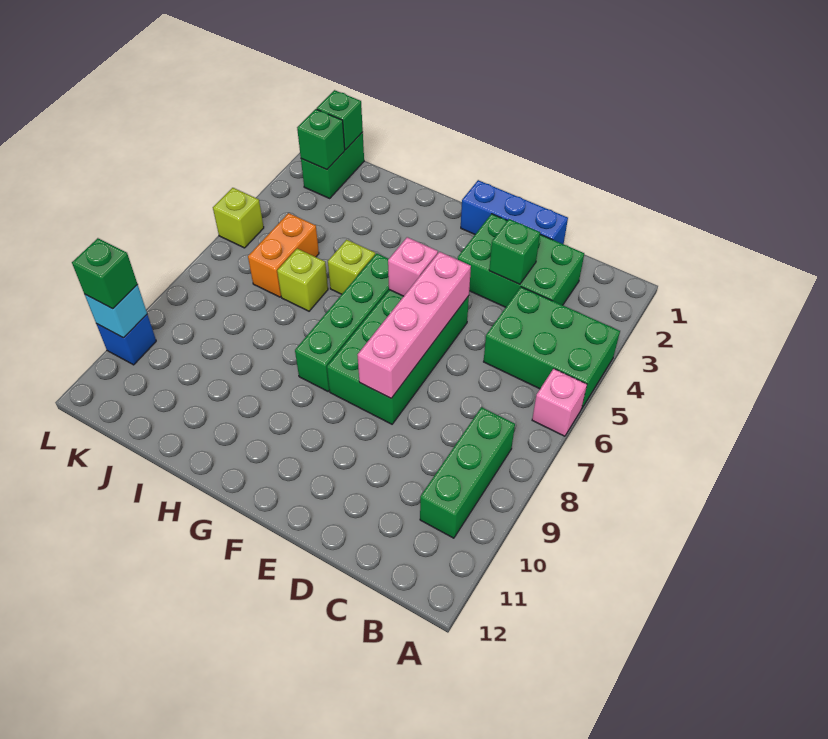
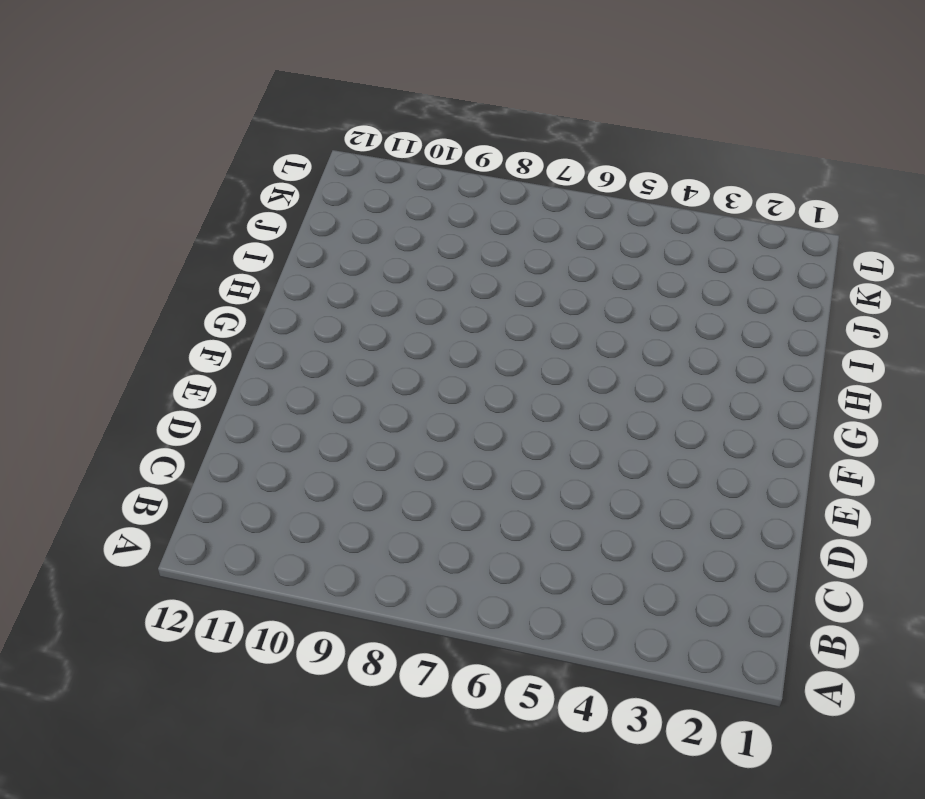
none -> green brick A4:C5 level 1
none -> pink brick A6 level 1
none -> green brick B8:B10 level 1

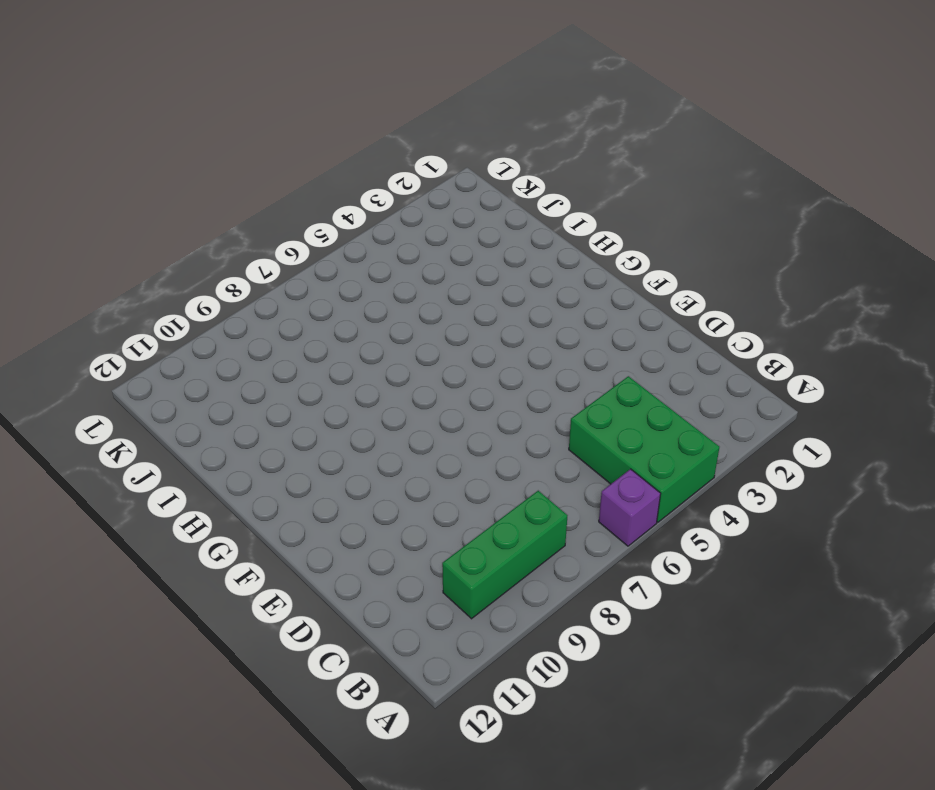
purple brick A6 level 1 -> pink brick A6 level 1
none -> green brick C2:E3 level 1
none -> blue brick D1:F1 level 1
none -> green brick E5:F8 level 1

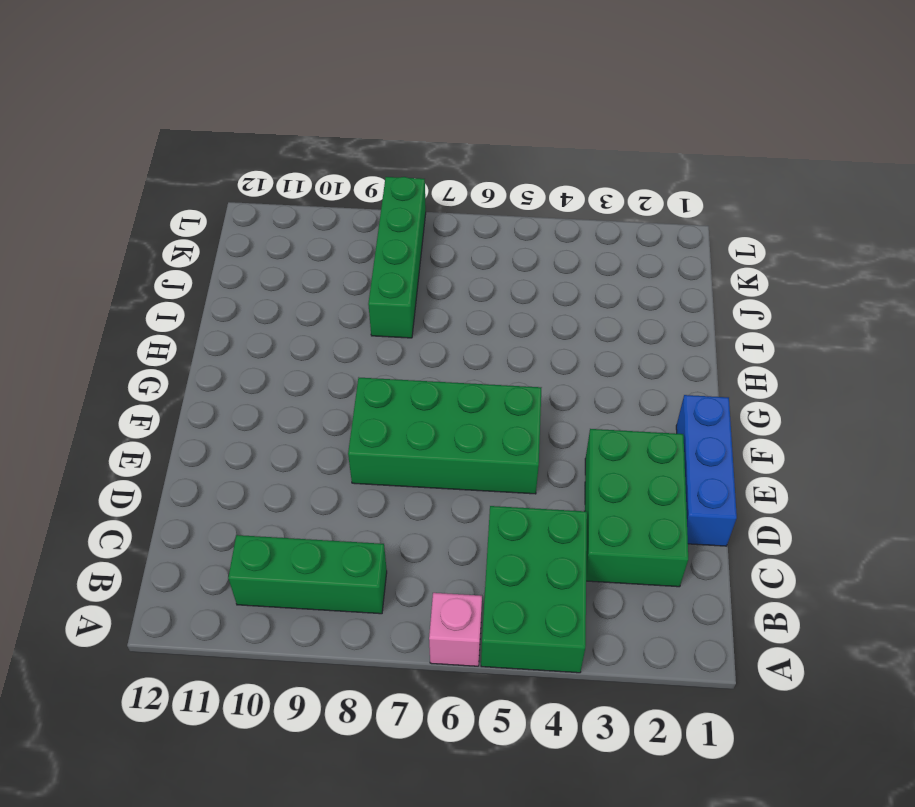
green brick I8:L8 level 1 -> green brick G5:G8 level 1
none -> lime brick H5 level 1
none -> lime brick I6 level 1
none -> orange brick J5:J6 level 1

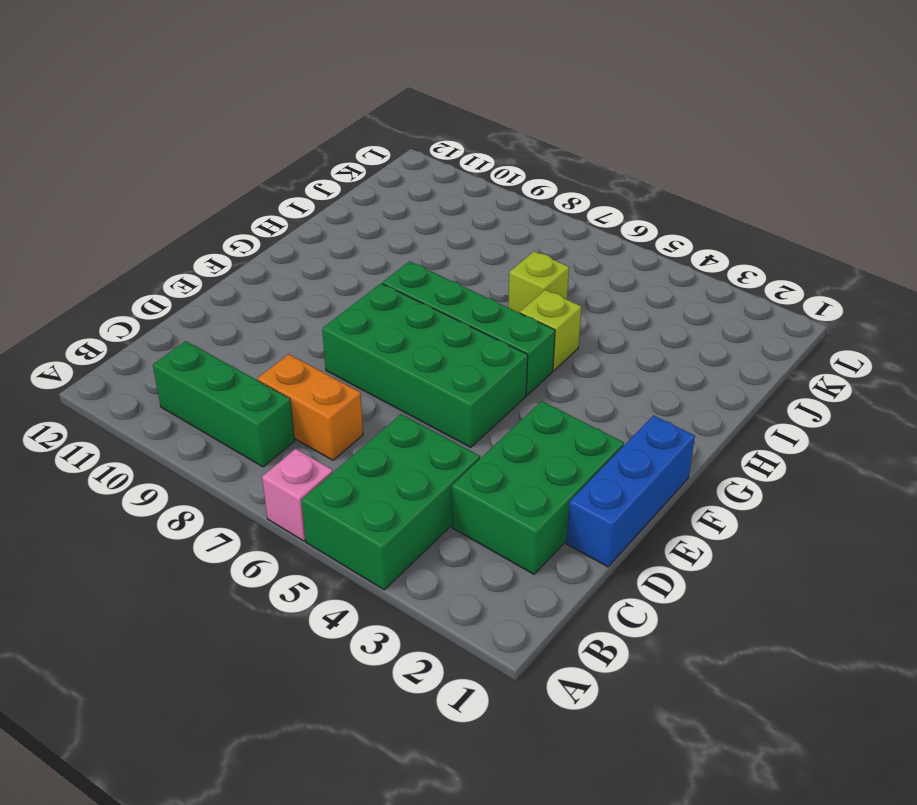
orange brick C7:C8 level 1 -> orange brick J5:J6 level 1
none -> green brick K1:K2 level 1
none -> lime brick L5 level 1
none -> blue brick L10 level 1

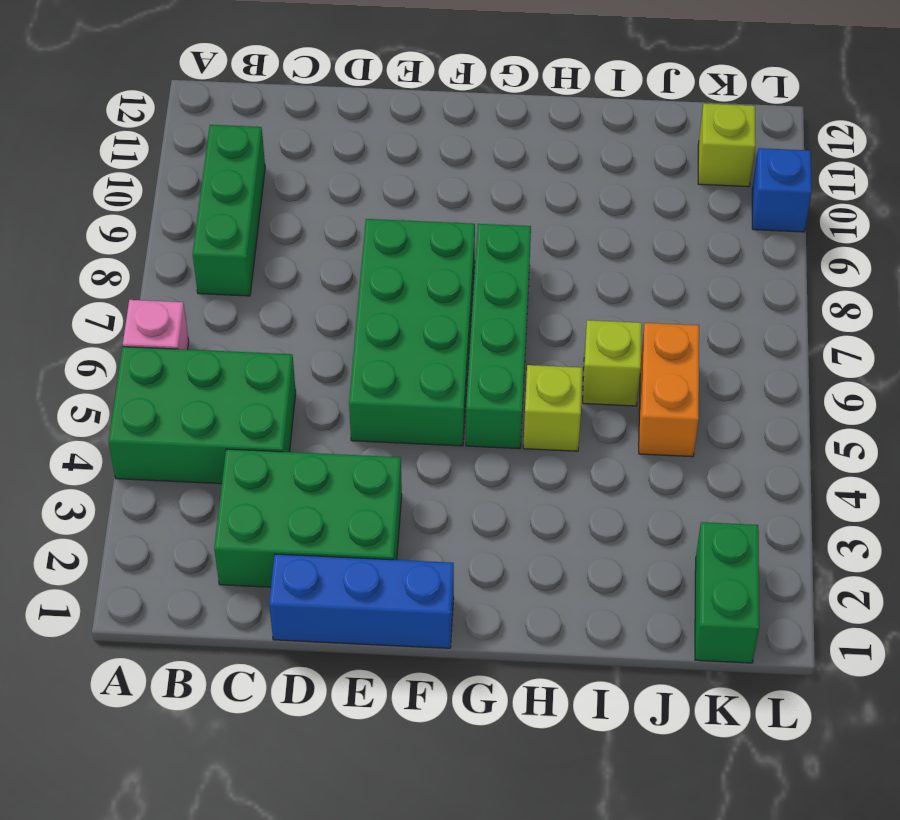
lime brick K11 level 1 -> lime brick L5 level 1
none -> green brick D3 level 2
none -> pink brick E5:E8 level 2
none -> pink brick F5 level 2

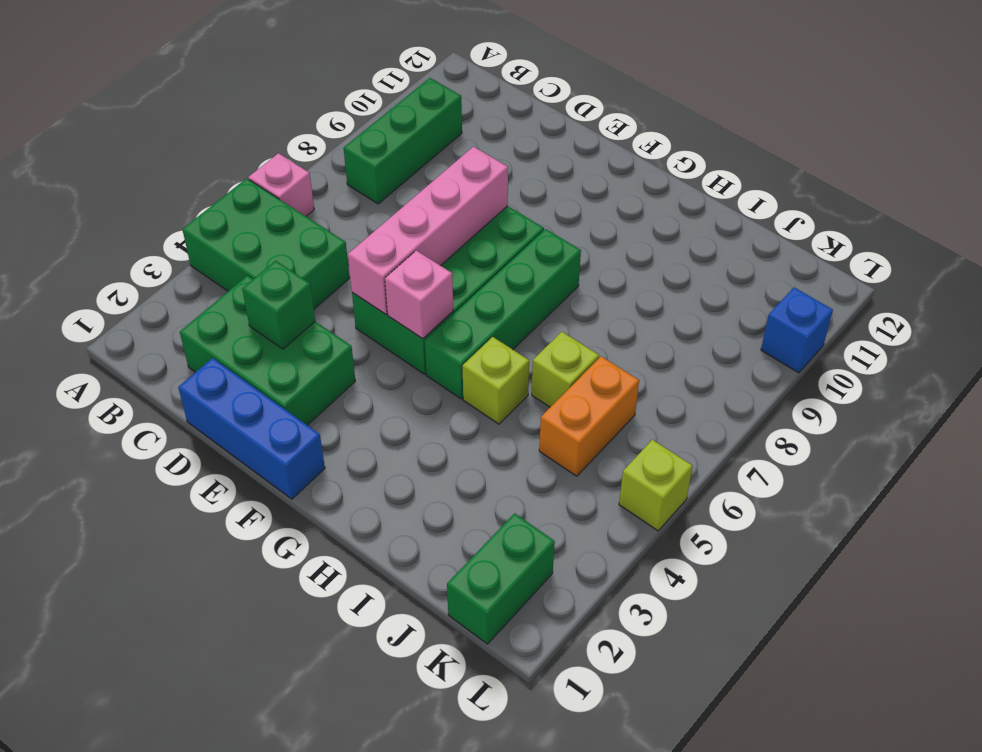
none -> green brick K1 level 2
none -> green brick K2 level 2
none -> cyan brick L10 level 2

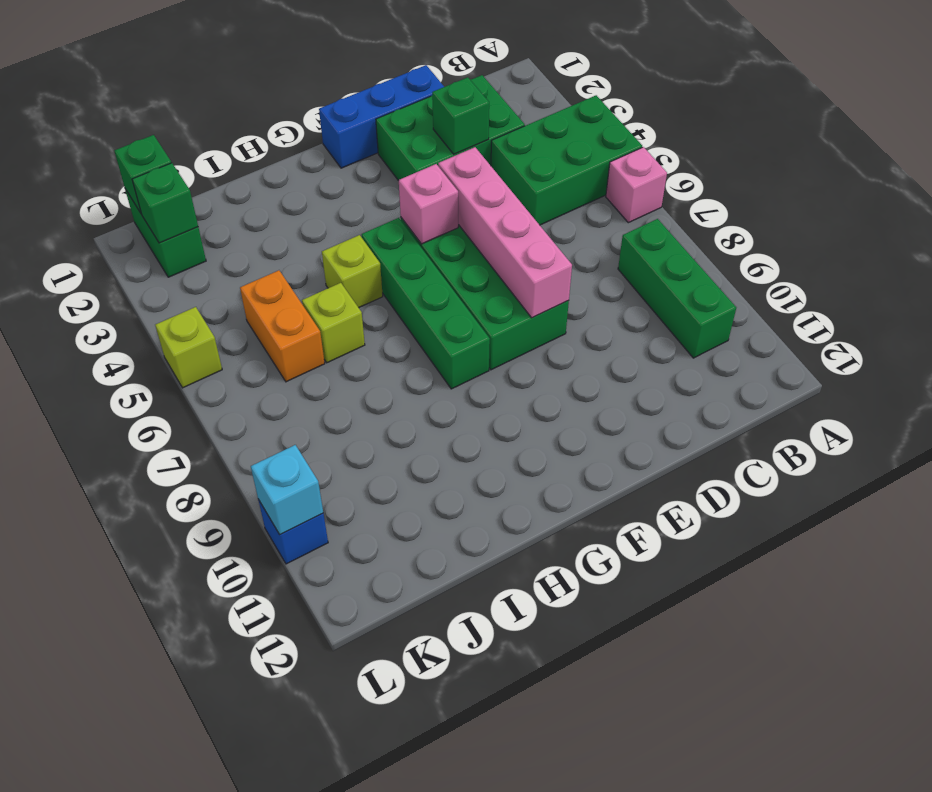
none -> green brick L10 level 3

